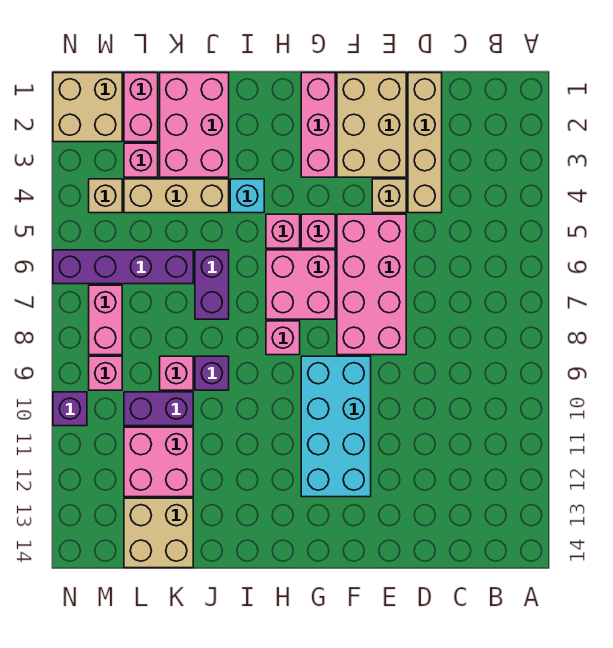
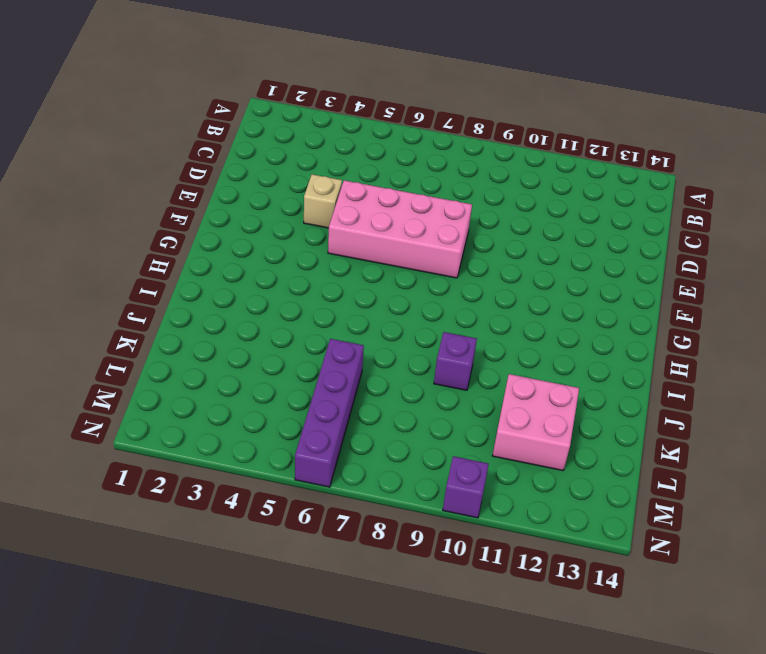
none -> tan brick D1:D4 level 1
none -> tan brick E1:F3 level 1
none -> cyan brick F9:G12 level 1

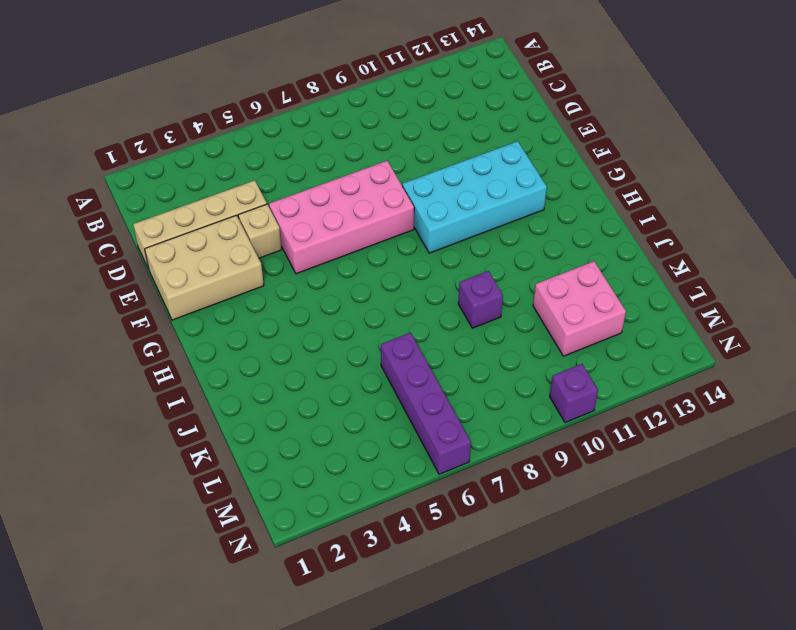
none -> pink brick G1:G3 level 1
none -> pink brick G5 level 1
none -> pink brick G6:H7 level 1

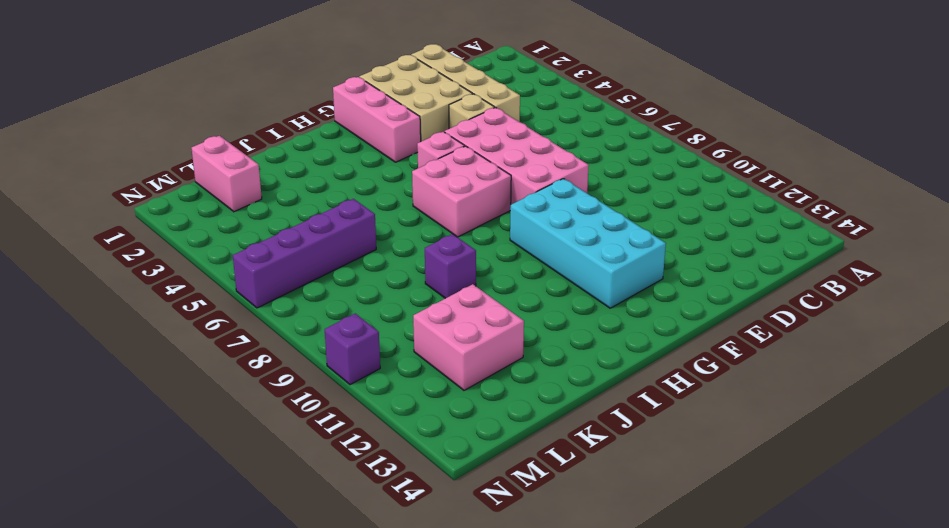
none -> pink brick H5 level 1
none -> pink brick H8 level 1
none -> cyan brick I4 level 1

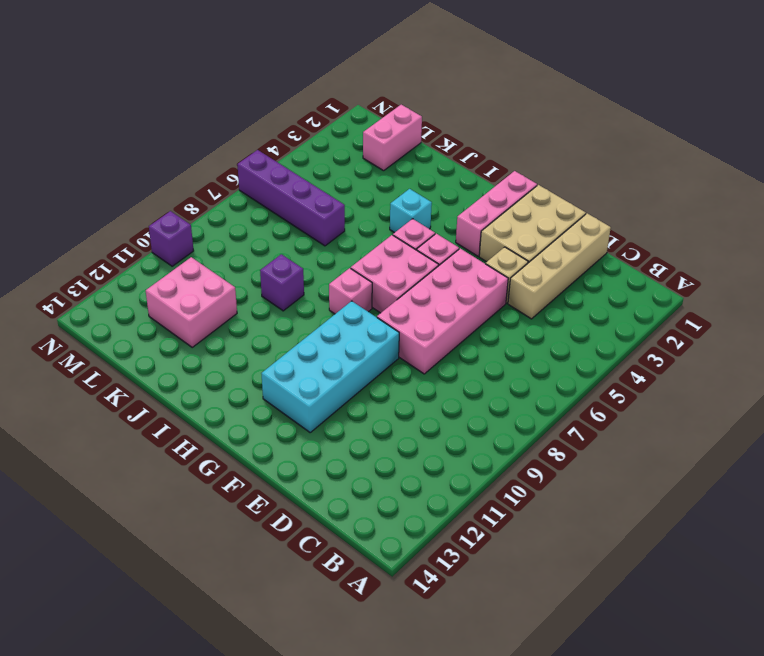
none -> pink brick J1:K3 level 1
none -> tan brick J4:L4 level 1
none -> purple brick J6:J7 level 1

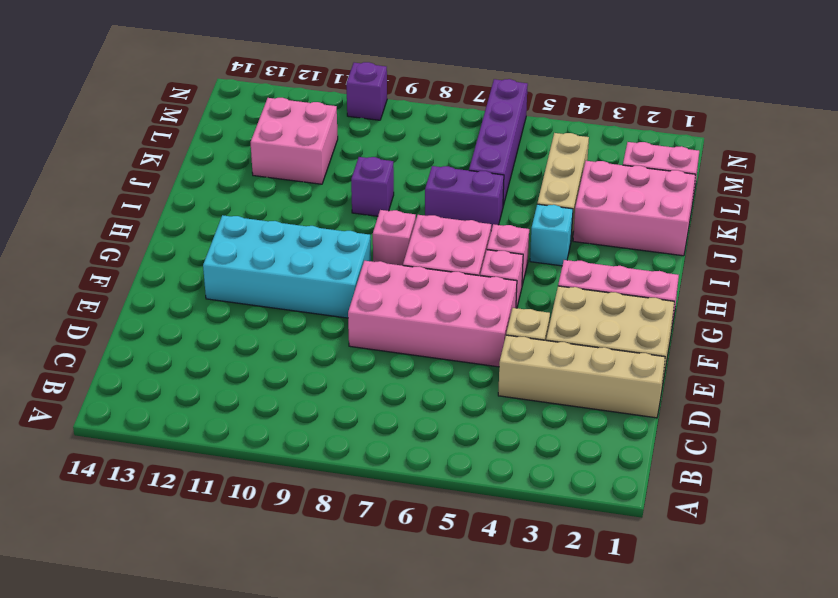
none -> pink brick K9 level 1
none -> purple brick K10:L10 level 1
none -> tan brick K13:L14 level 1

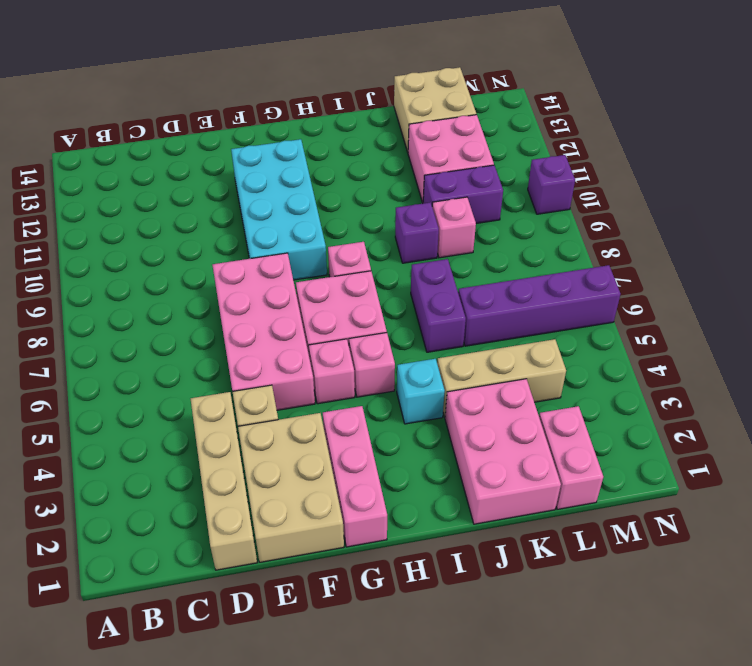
none -> pink brick L3 level 1
none -> tan brick M1:N2 level 1
none -> tan brick M4 level 1

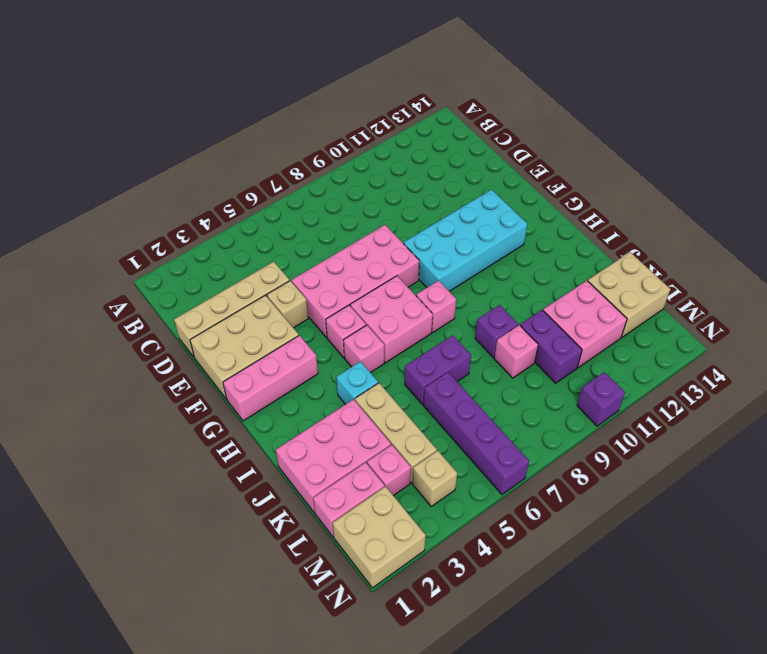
none -> pink brick M7:M8 level 1
none -> pink brick M9 level 1

